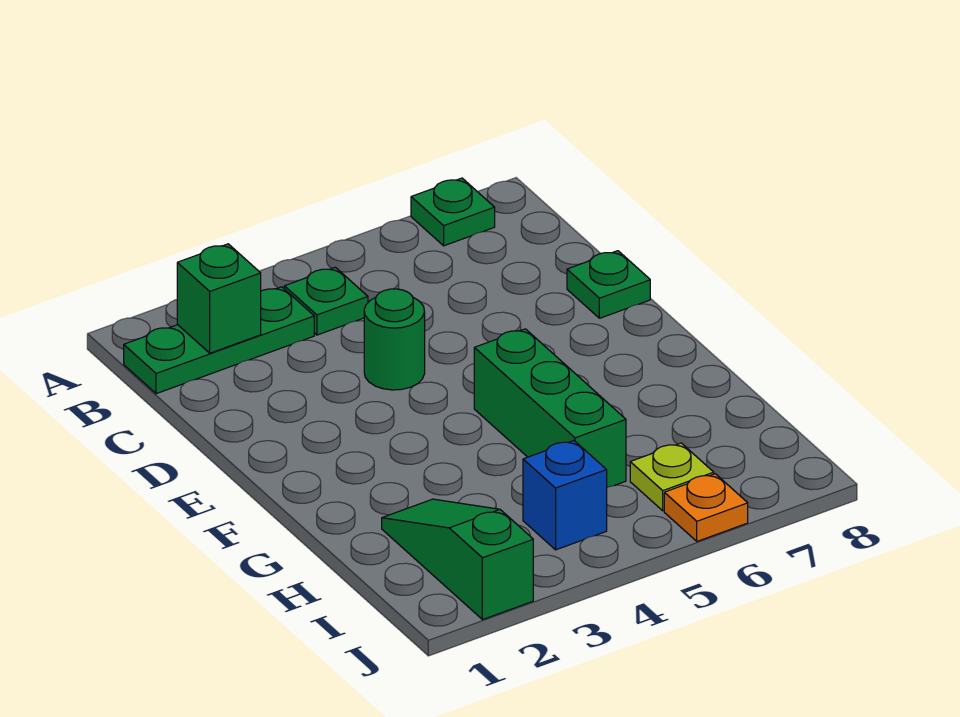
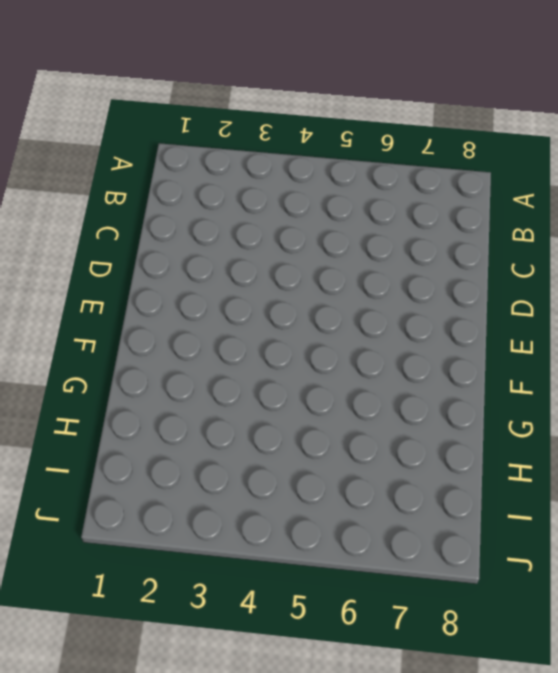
none -> green plate A7 level 1
none -> green plate B1:B3 level 1

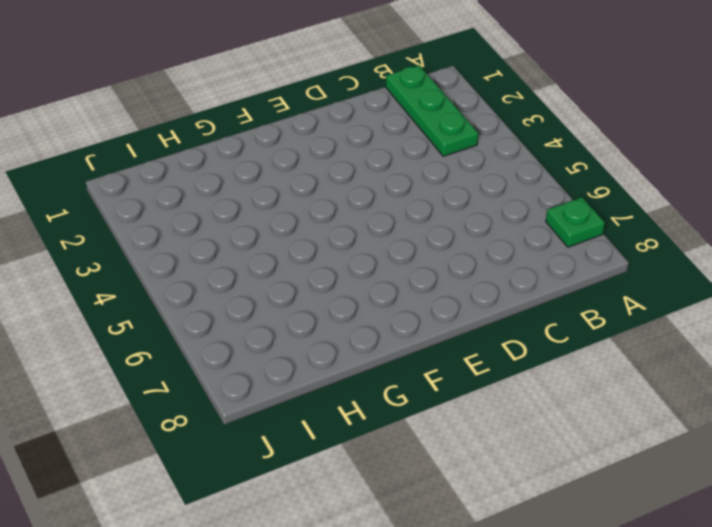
none -> green plate B4 level 1
none -> green round brick D4 level 1

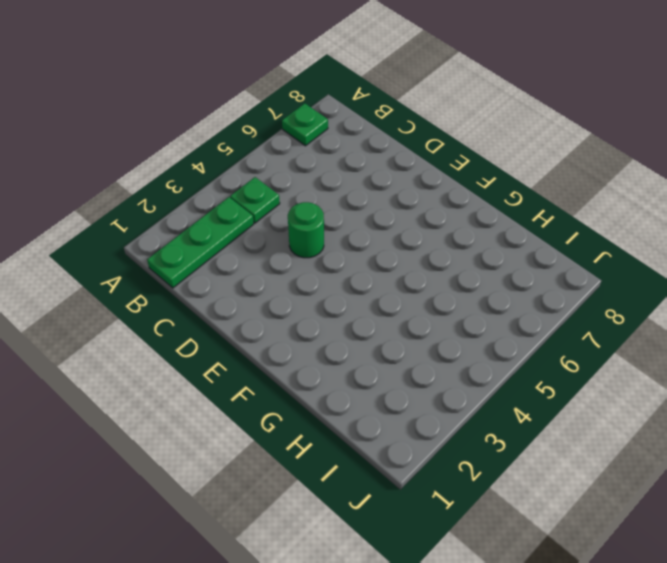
none -> green plate D8 level 1
none -> green brick F5:H5 level 1

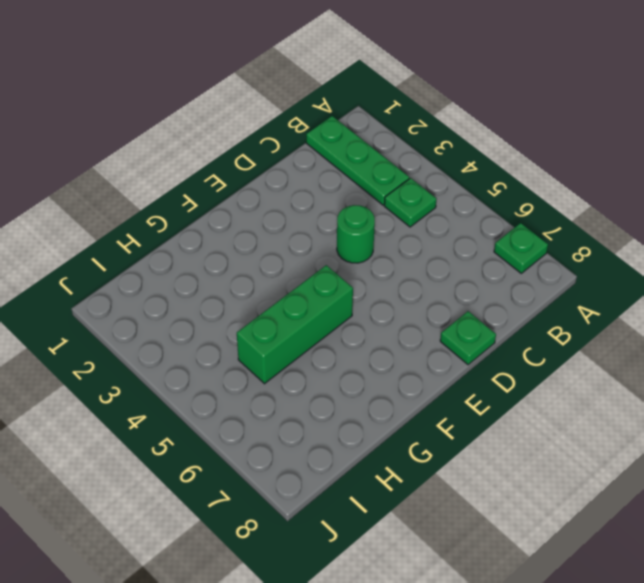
none -> green slope H2:J2 level 1 top J
none -> blue brick I4 level 1

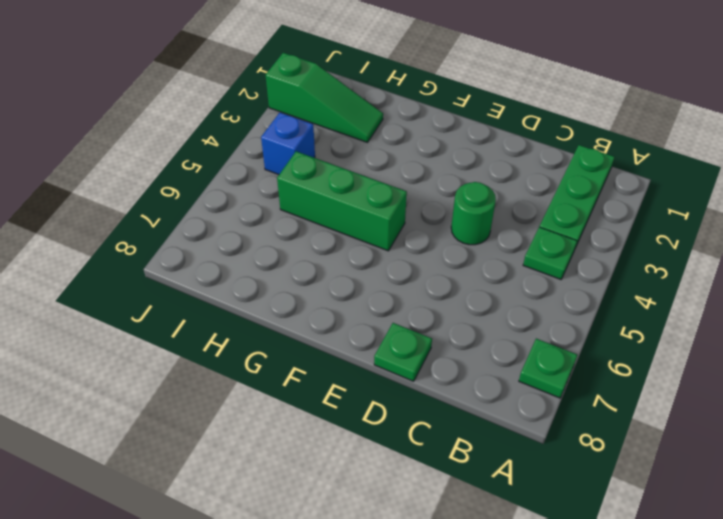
none -> lime plate I6 level 1
none -> orange plate J6 level 1

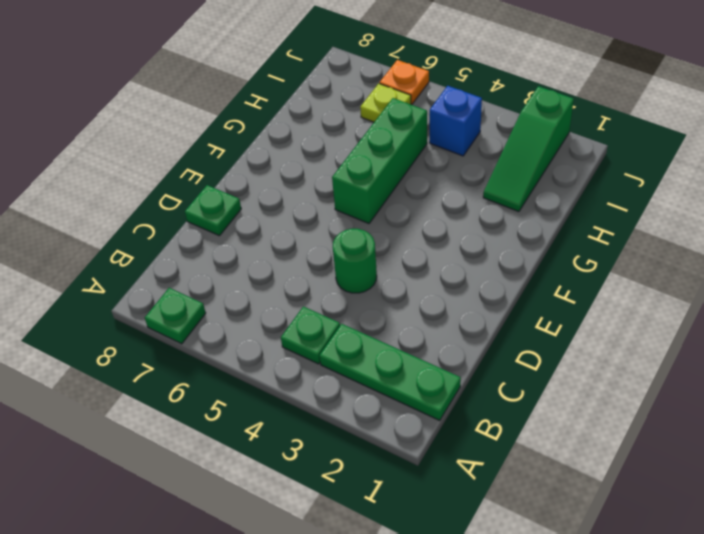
none -> green brick B2 level 2

